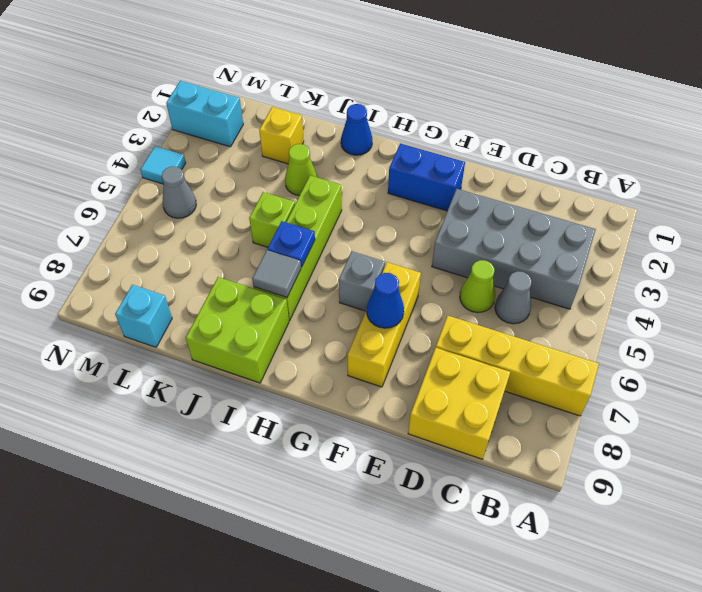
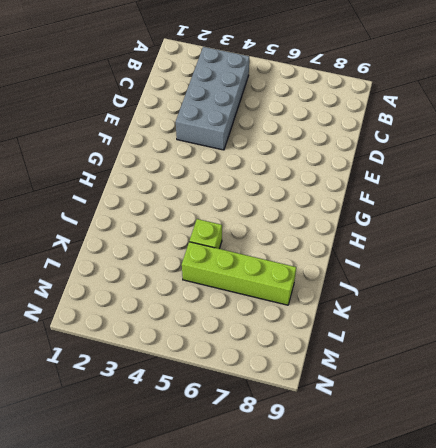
lime brick K5:K8 level 1 -> lime brick I4:I7 level 1
none -> yellow brick A7:D7 level 1
none -> grey cone C5 level 1
none -> yellow brick C8:D9 level 1

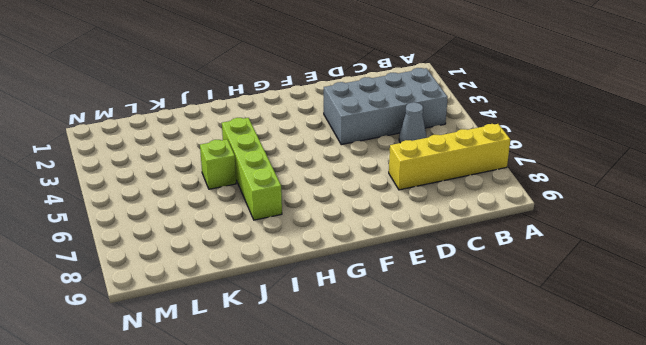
none -> yellow brick C8:D9 level 1
none -> lime cone D5 level 1
none -> blue brick F2:G2 level 1

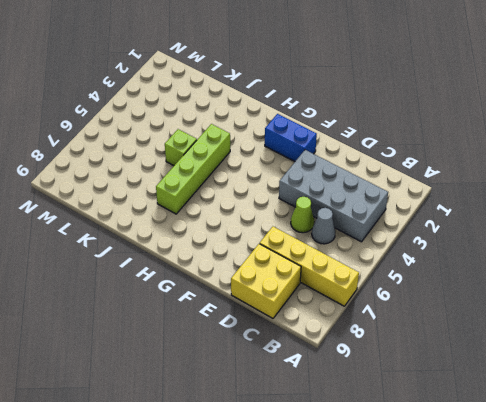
none -> yellow brick F6:F8 level 1
none -> grey brick G6 level 1
none -> blue cone I1 level 1

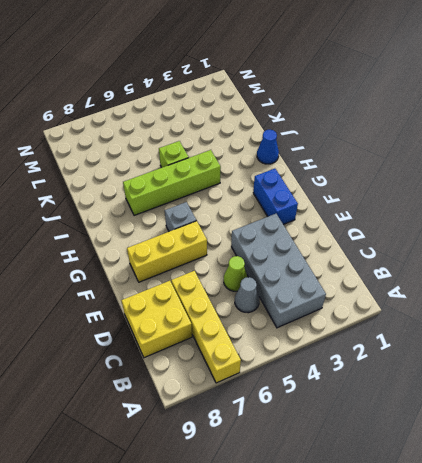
none -> lime brick I8:J9 level 1
none -> lime cone J3 level 1
none -> yellow brick K2 level 1

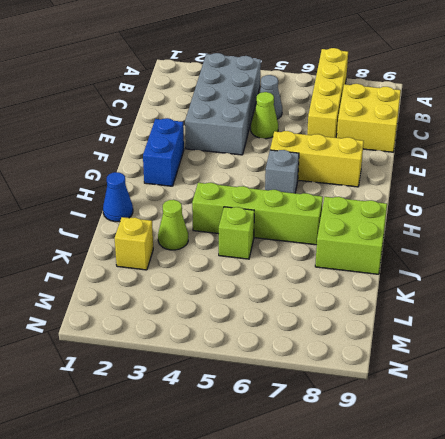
none -> cyan brick L9 level 1
none -> cyan brick M2:N2 level 1
none -> grey cone M5 level 1

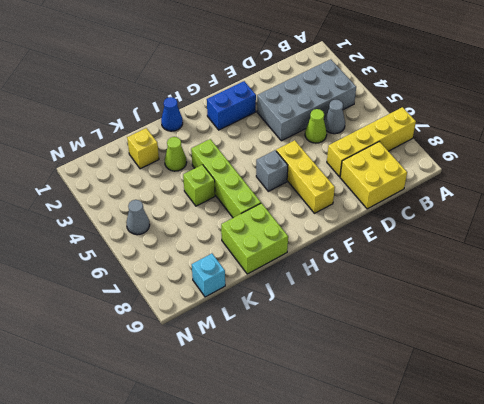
none -> cyan brick M2:N2 level 1
none -> cyan tile N4 level 1
none -> blue cone F7 level 2

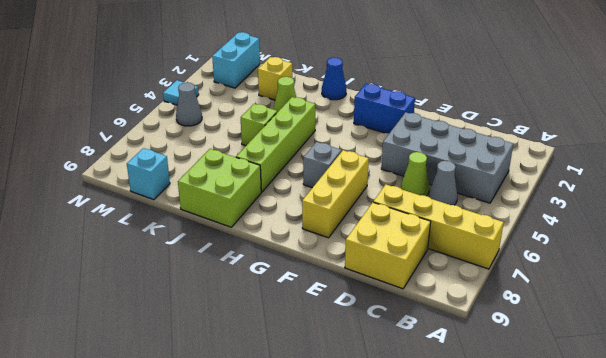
cyan brick M1:M2 level 1 -> cyan brick M2:N2 level 1
none -> blue cone F7 level 2
none -> blue plate I6 level 2
none -> grey tile I7 level 2

